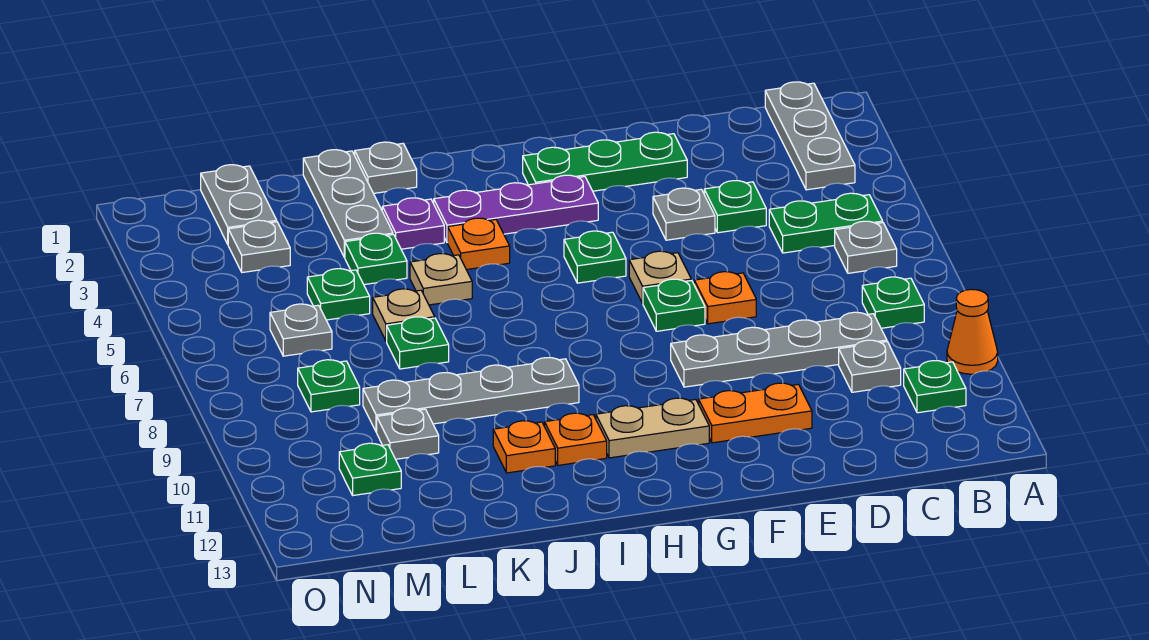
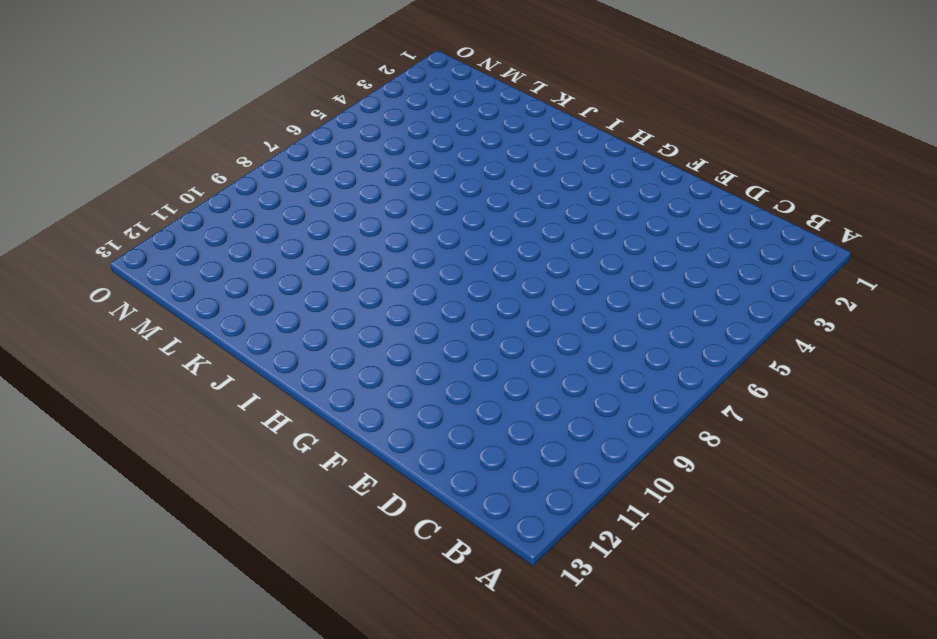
none -> orange cone A10 level 1
none -> grey plate B1:B3 level 1
none -> green plate B5:C5 level 1
none -> grey plate B6 level 1

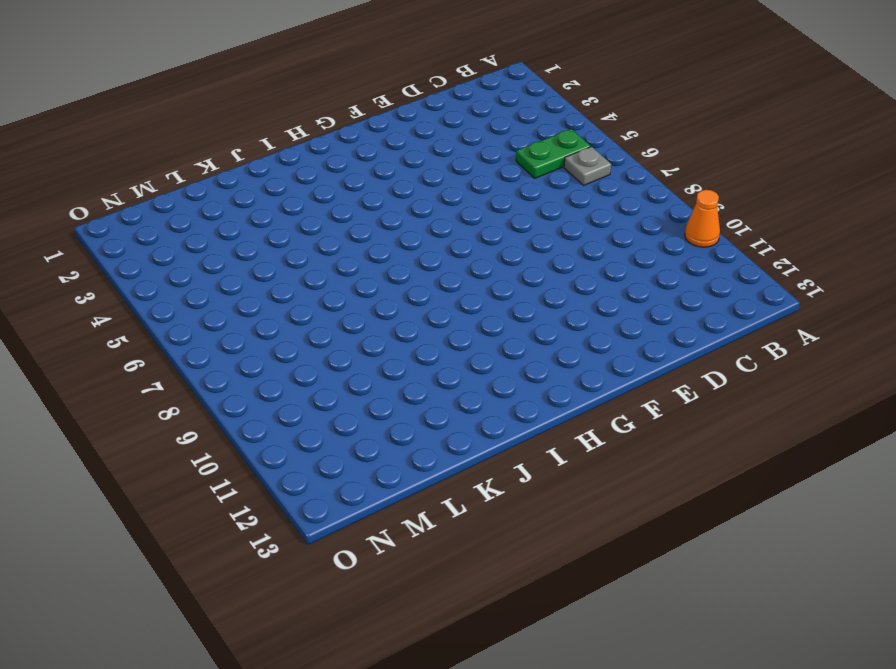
none -> grey plate B1:B3 level 1
none -> green plate B8 level 1
none -> green plate B11 level 1
none -> grey plate C9:F9 level 1

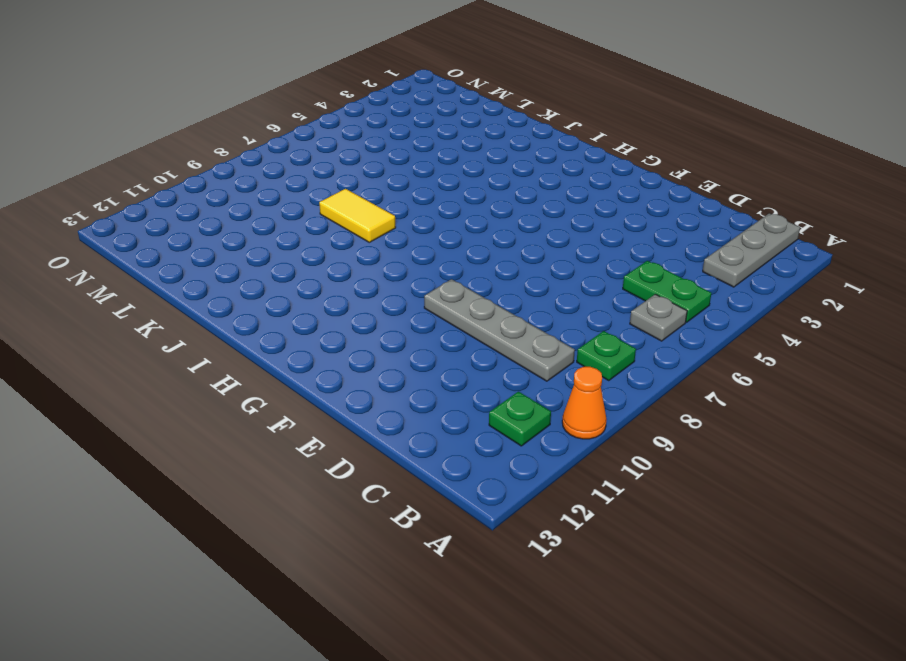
yellow tile J8:K8 level 1 -> none
none -> grey plate C10 level 1
none -> green plate D4 level 1
none -> green plate E2:G2 level 1
none -> grey plate E4 level 1

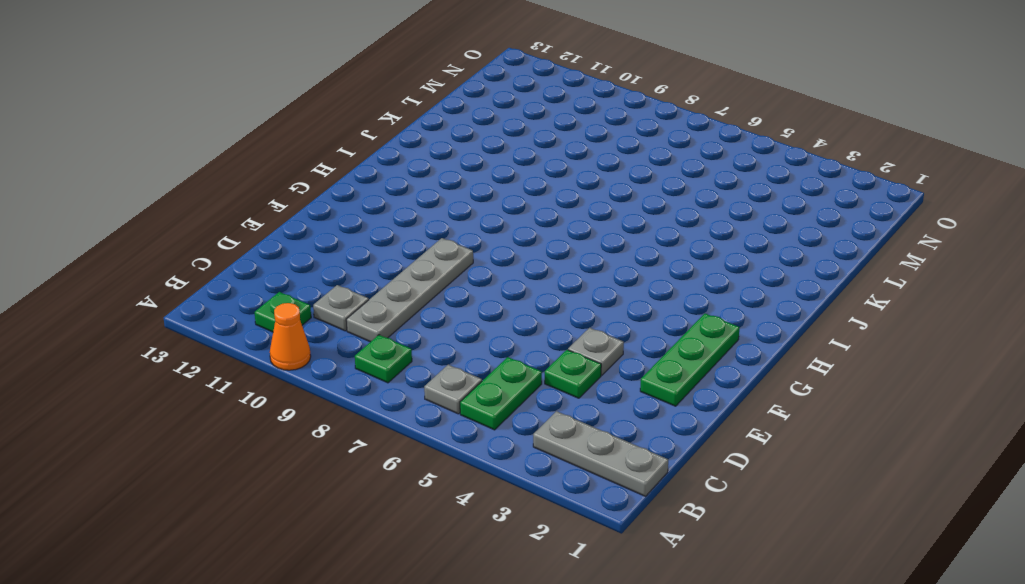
none -> orange plate E7 level 1
none -> orange plate E11:F11 level 1
none -> tan plate F6 level 1
none -> green plate F7 level 1

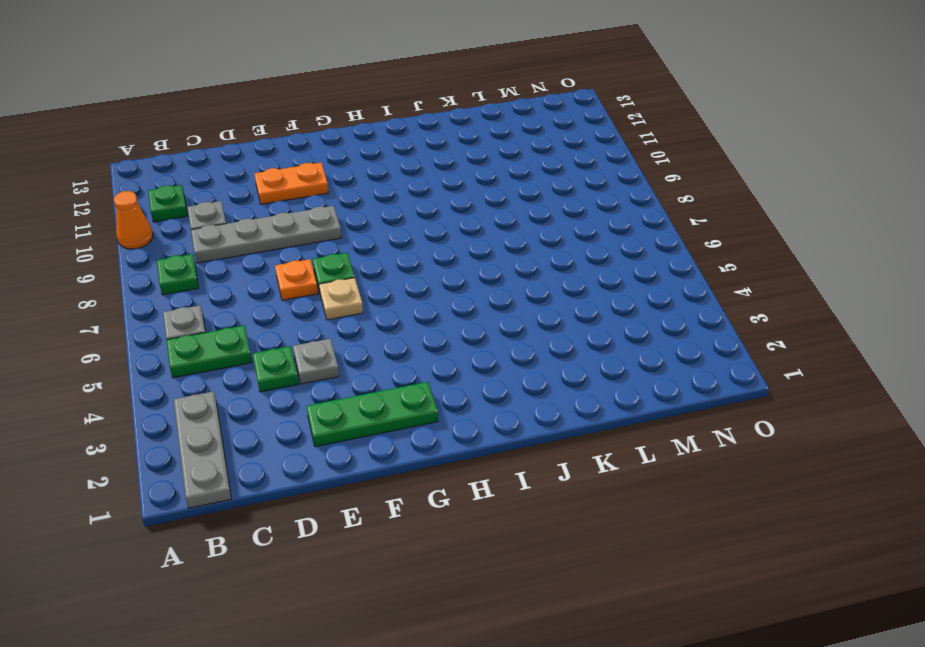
none -> purple plate G3:I3 level 1
none -> green plate G5 level 1
none -> tan plate G11:H11 level 1
none -> orange plate I4 level 1

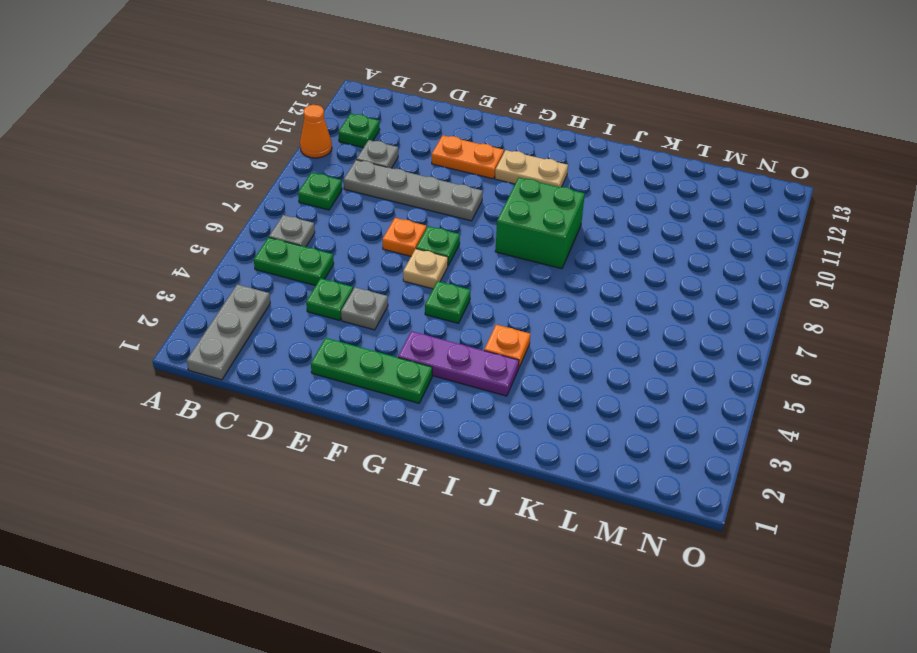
green brick H8:I9 level 1 -> grey plate I9:L9 level 1
none -> orange plate I11 level 1
none -> grey plate J1 level 1
none -> purple plate J3 level 1
none -> tan plate J5 level 1

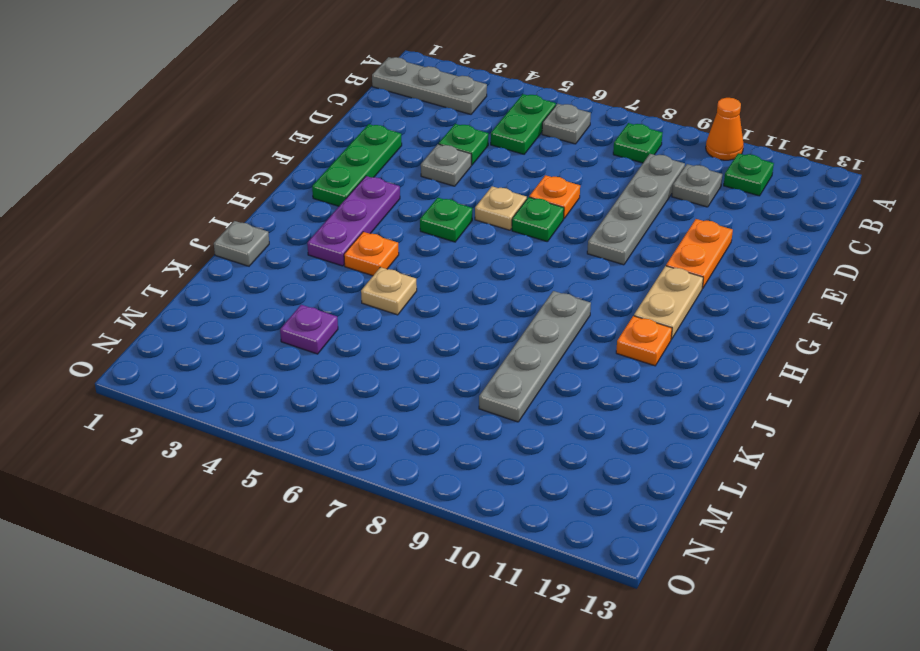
purple plate L4 level 1 -> purple plate J3 level 1
none -> orange plate J11 level 1
none -> grey plate K1:K3 level 1
none -> green plate K4 level 1
none -> tan plate K6 level 1

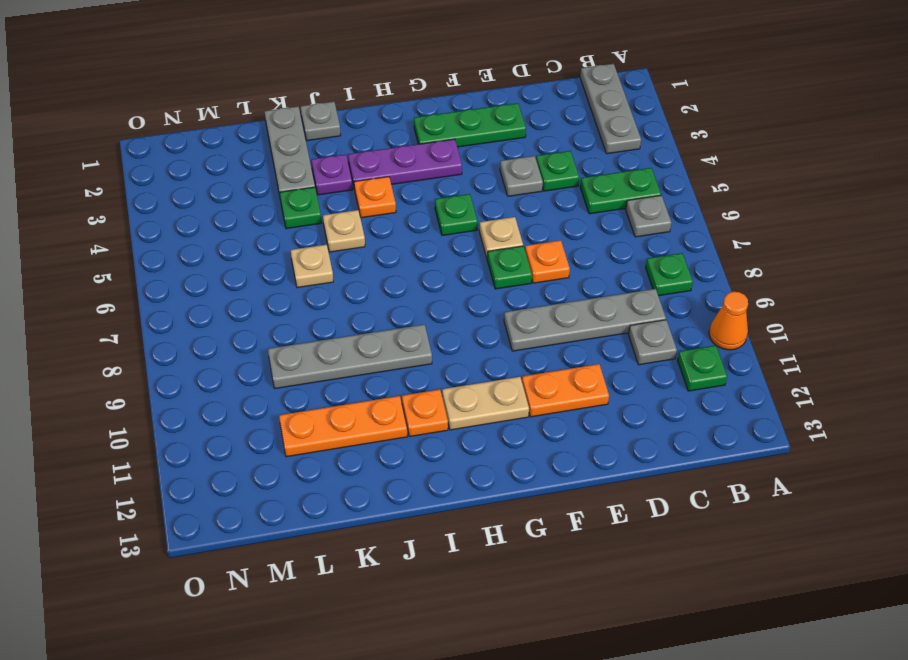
orange plate J11:L11 level 1 -> orange plate J11 level 1
none -> green plate K7 level 1
none -> green plate L5 level 1
none -> grey plate L10 level 1
none -> grey plate M1:M2 level 1

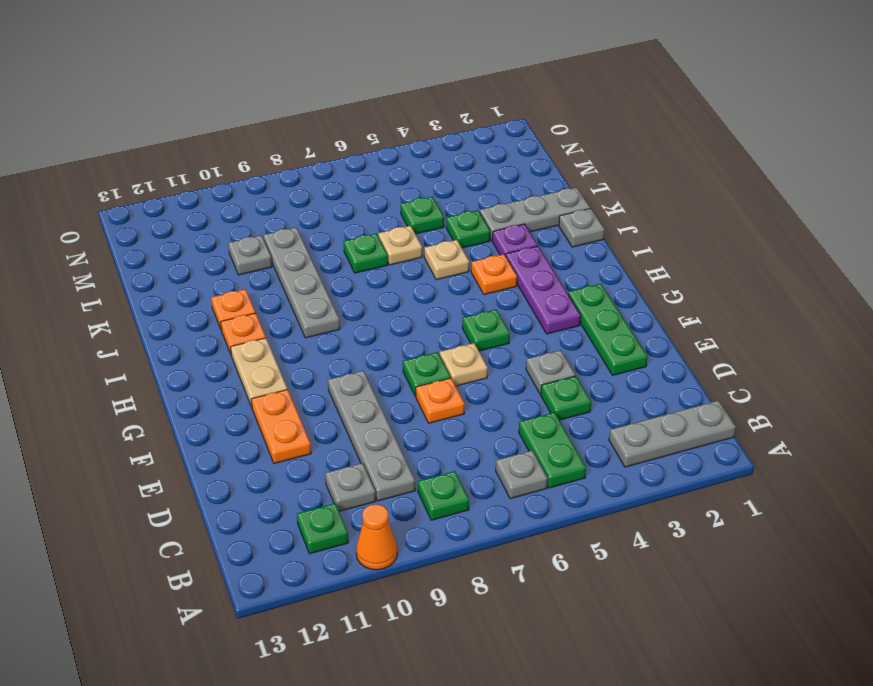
none -> grey plate M1:M2 level 1
none -> grey plate M3 level 1
none -> grey plate M6 level 1
none -> green plate M8 level 1

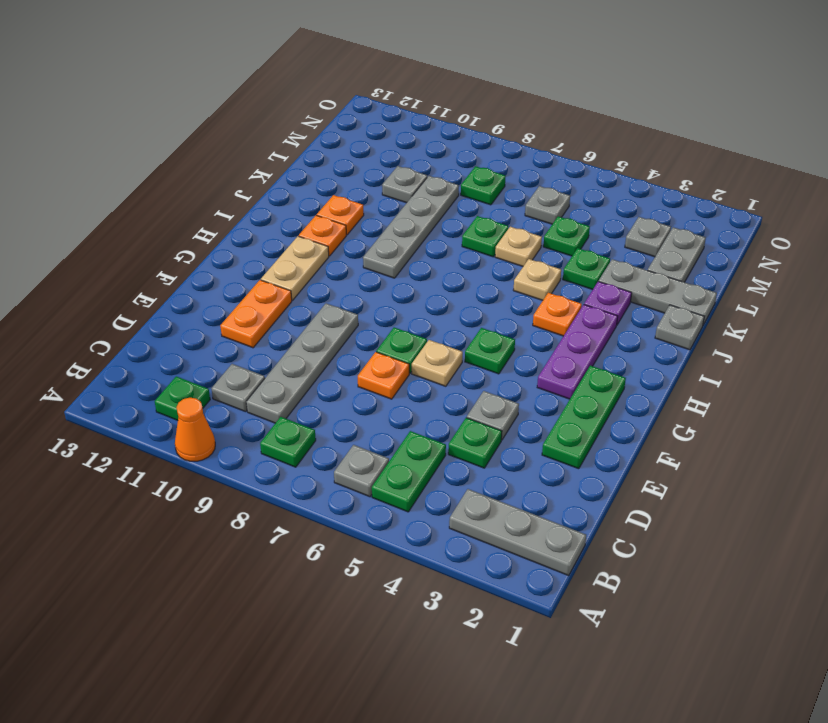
grey plate L2:M2 level 1 -> grey plate M1:M2 level 1
none -> green plate M11 level 1

